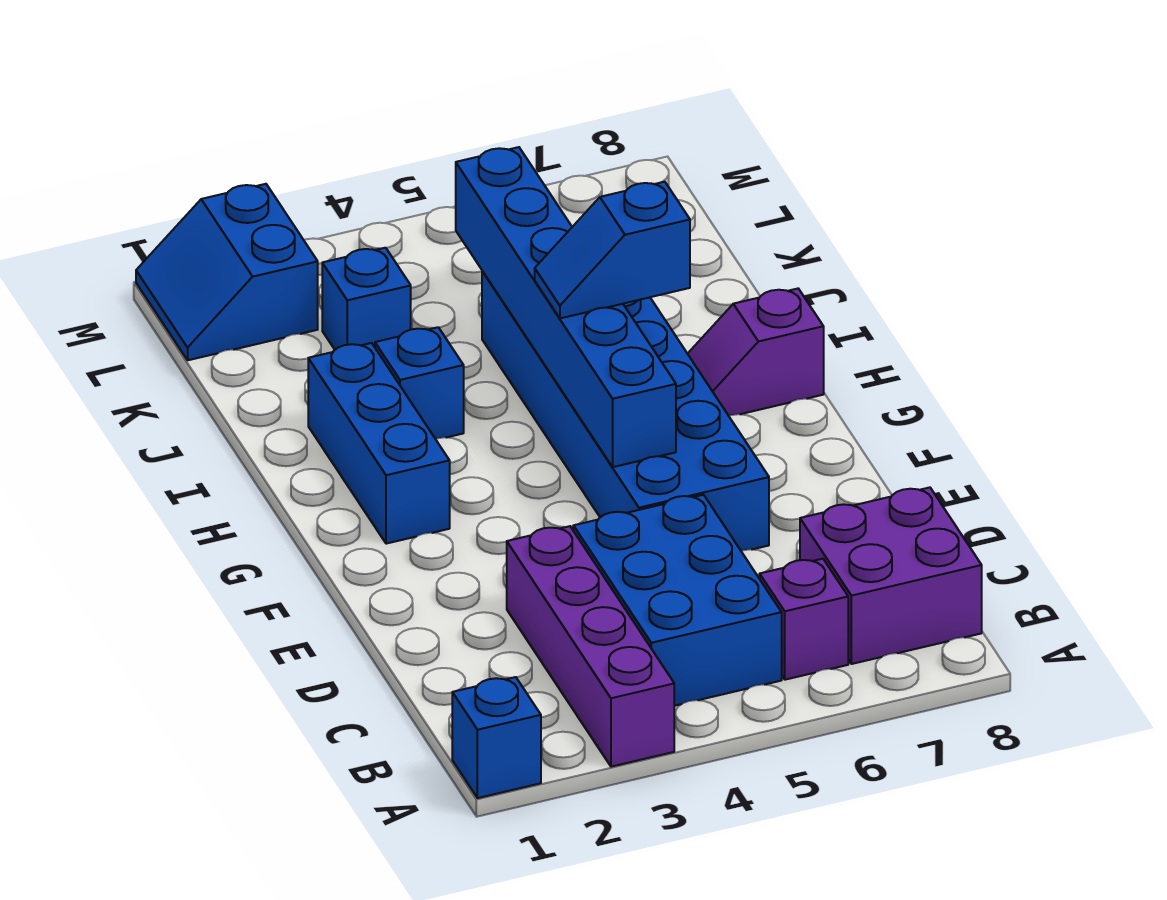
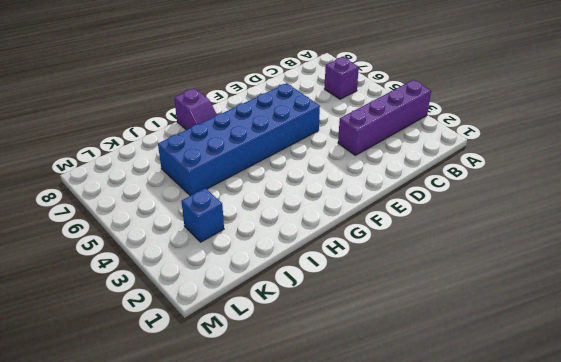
none -> blue brick A1 level 1
none -> blue brick B4:D5 level 1
none -> purple brick B7:C8 level 1

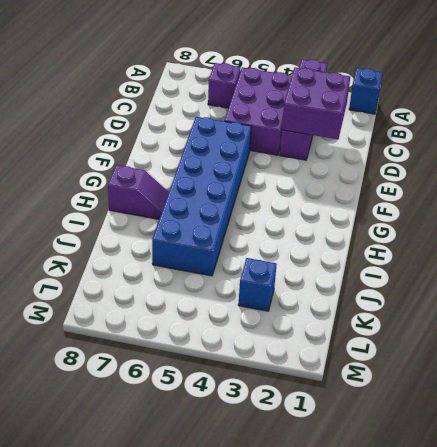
purple brick B4:D5 level 1 -> blue brick B4:D5 level 1
purple brick C2:D3 level 2 -> purple brick B7:C8 level 1
none -> blue brick G2:I2 level 1
none -> blue brick I3 level 1
none -> blue slope L1:M2 level 1 top 2

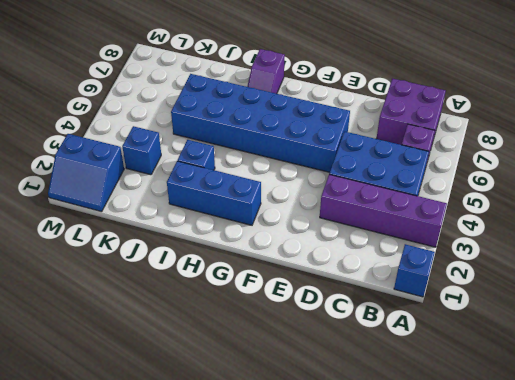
none -> blue brick F5:K5 level 2
none -> blue slope H5:H6 level 3 top 6

